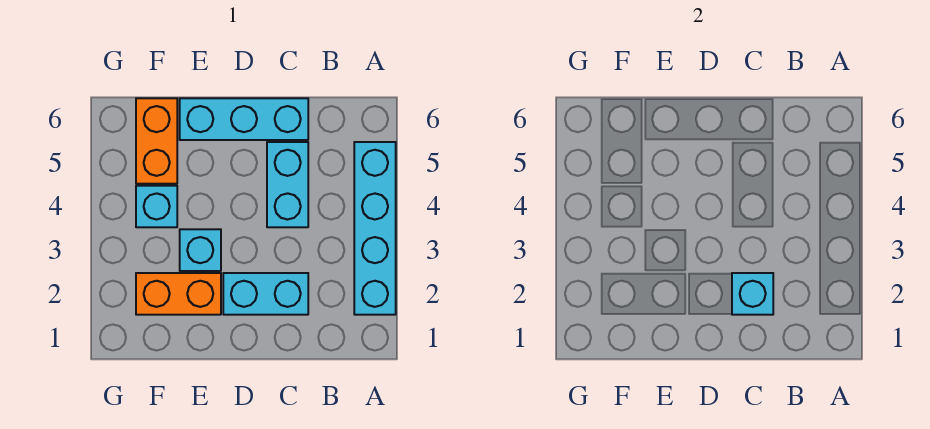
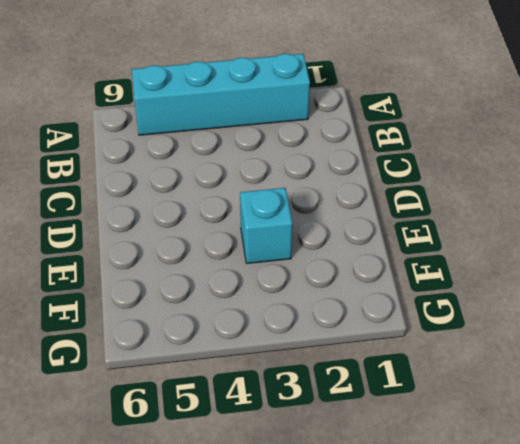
none -> cyan brick C2:D2 level 1
none -> cyan brick C4:C5 level 1

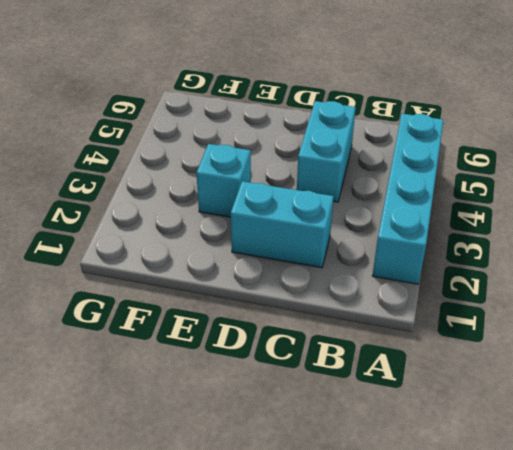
none -> cyan brick C6:E6 level 1
none -> orange brick E2:F2 level 1

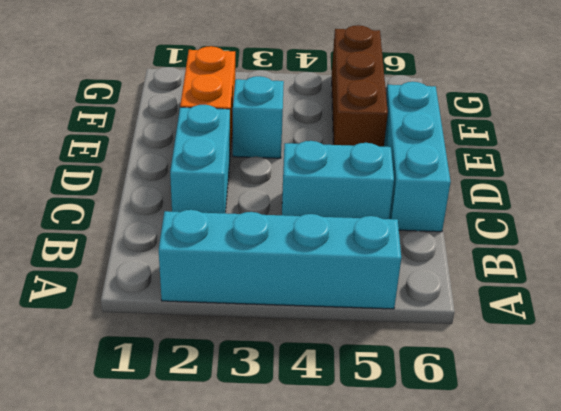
brown brick E5:G5 level 1 -> orange brick F5:F6 level 1
none -> cyan brick F4 level 1
none -> cyan brick C2 level 2

